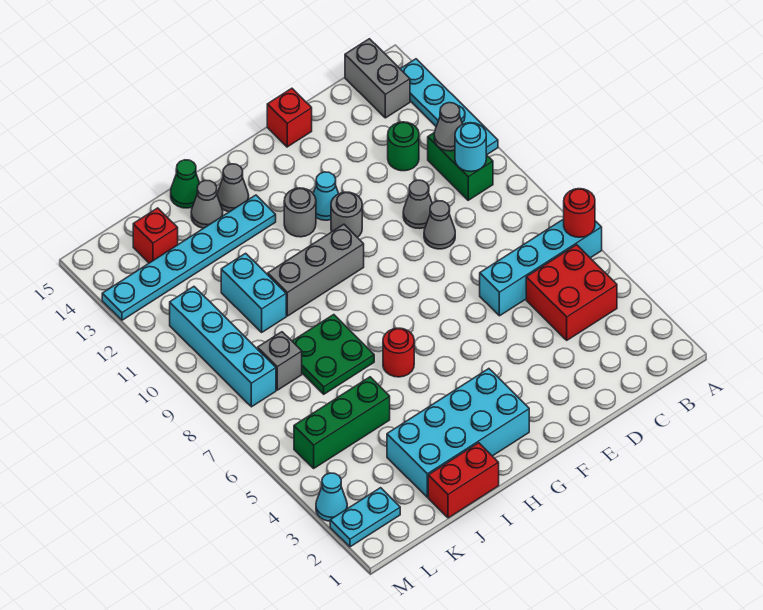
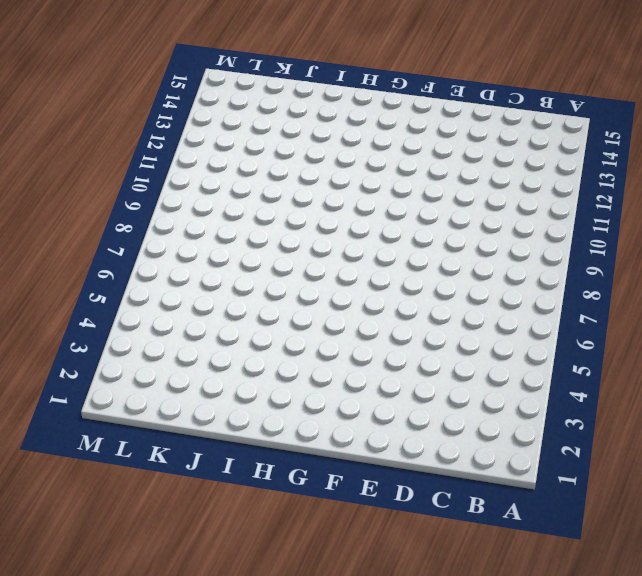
none -> cyan brick A6:D6 level 1
none -> cyan plate A11:A14 level 1
none -> red brick B4:C5 level 1
none -> green brick B10:B11 level 1

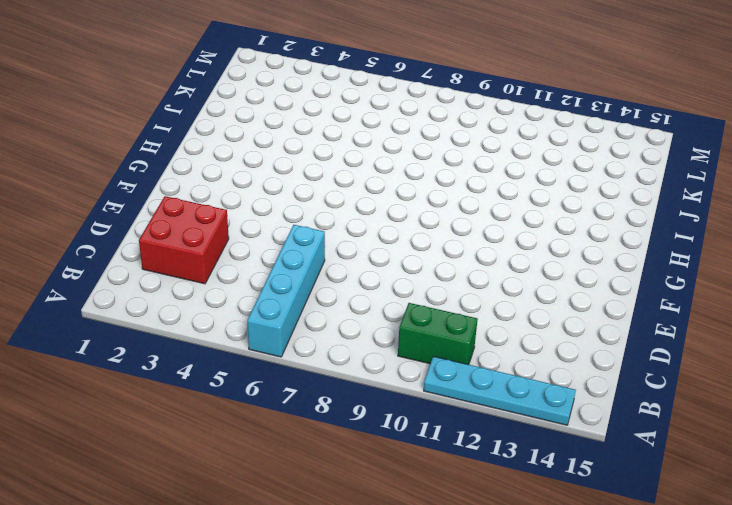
red brick C2:D3 level 1 -> red brick B4:C5 level 1
none -> grey brick B14:B15 level 1
none -> green round brick C12 level 1
none -> grey cone D9 level 1
none -> grey cone D10 level 1

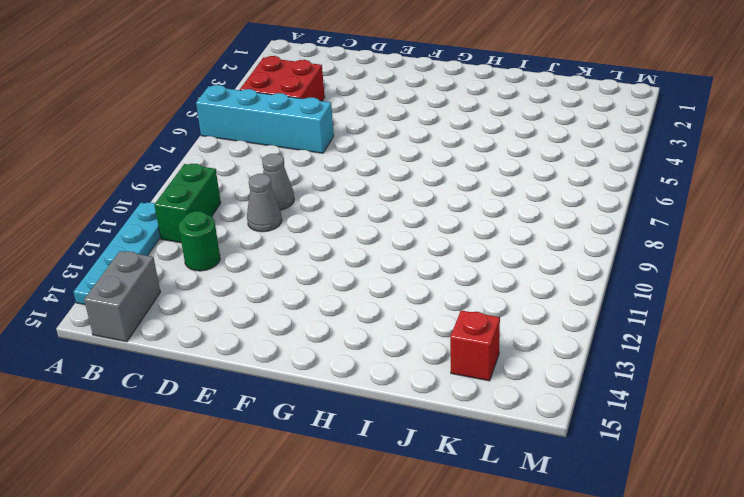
none -> red brick E15 level 1
none -> grey round brick F11 level 1
none -> cyan cone F12 level 1
none -> cyan brick G2:J3 level 1

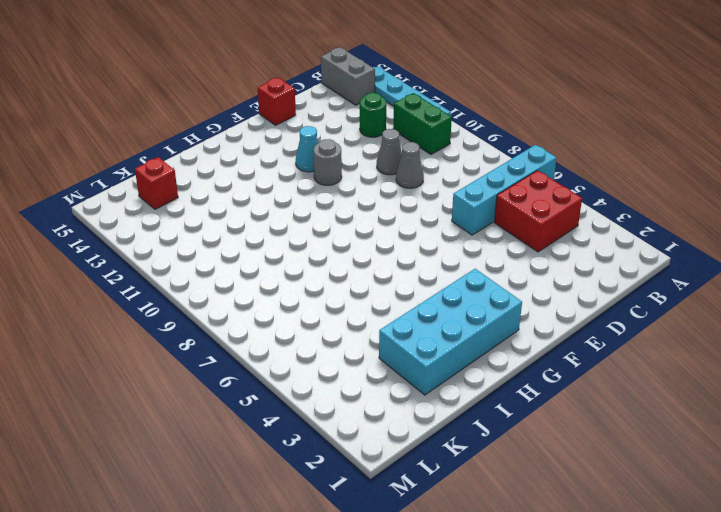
none -> grey brick G10:I10 level 1
none -> grey round brick G12 level 1
none -> red round brick H6 level 1
none -> cyan plate H13:M13 level 1

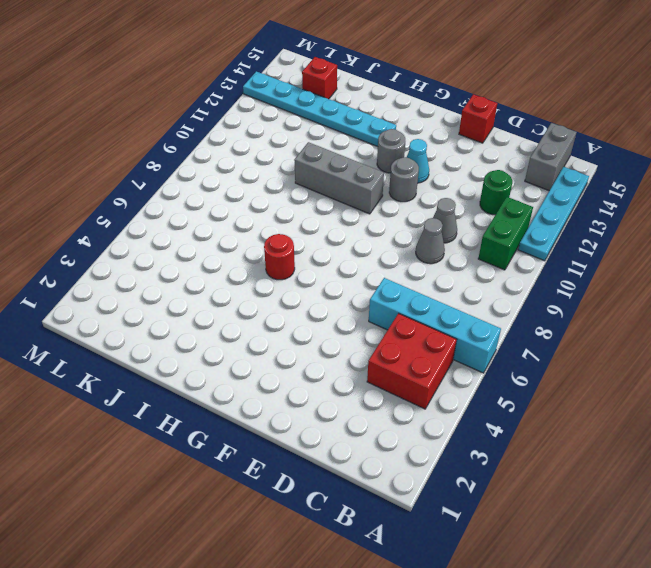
none -> cyan brick G2:J3 level 1
none -> grey cone H14 level 1
none -> red brick I1:J1 level 1
none -> green plate I7:J8 level 1

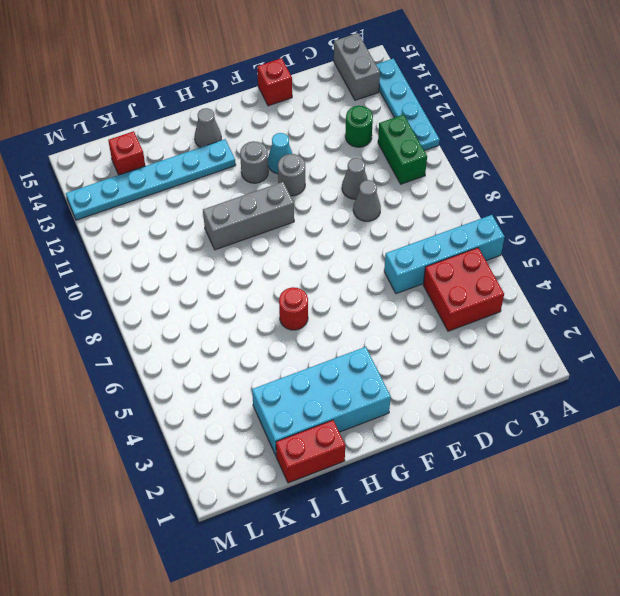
none -> green plate I7:J8 level 1
none -> grey cone I14 level 1
none -> green cone I15 level 1
none -> green brick J5:L5 level 1

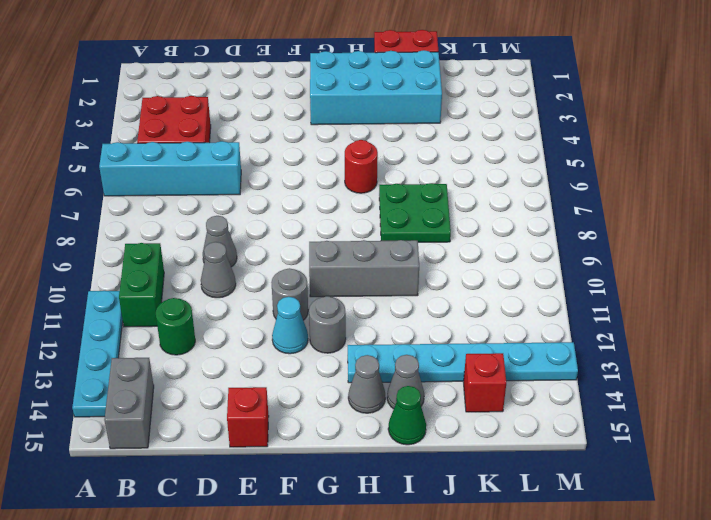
none -> green brick J5:L5 level 1
none -> cyan brick J10:J11 level 1
none -> grey brick K8 level 1
none -> cyan plate L2:M2 level 1

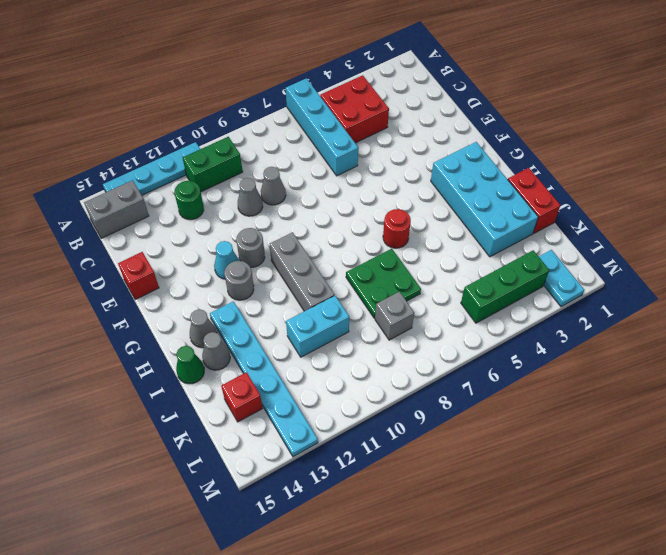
green brick L3:L5 level 1 -> green brick J5:L5 level 1
none -> cyan brick L8:L11 level 1
none -> cyan cone M3 level 1
none -> red round brick A6 level 2
none -> cyan round brick B10 level 2

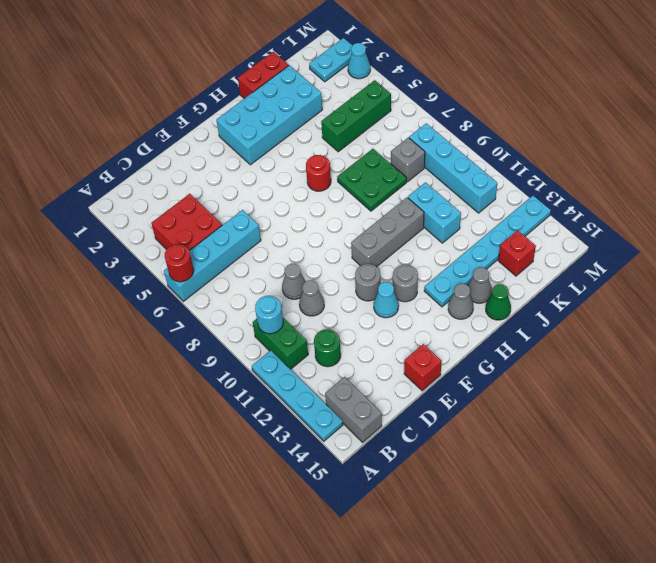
none -> grey cone B11 level 2

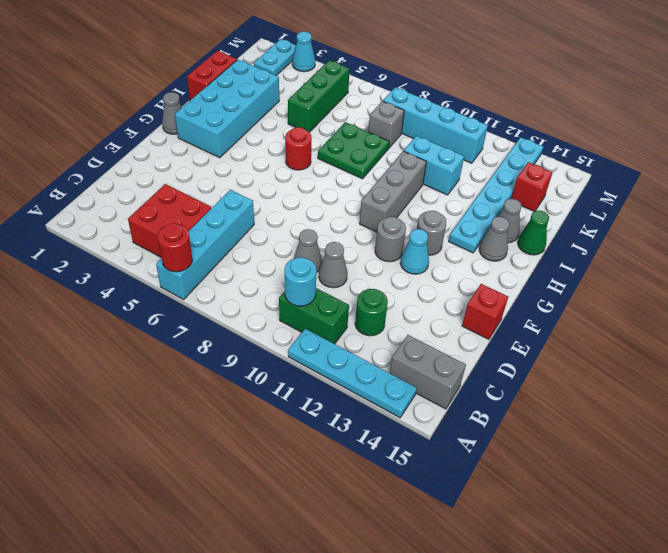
grey cone G1 level 1 -> grey cone B11 level 2

